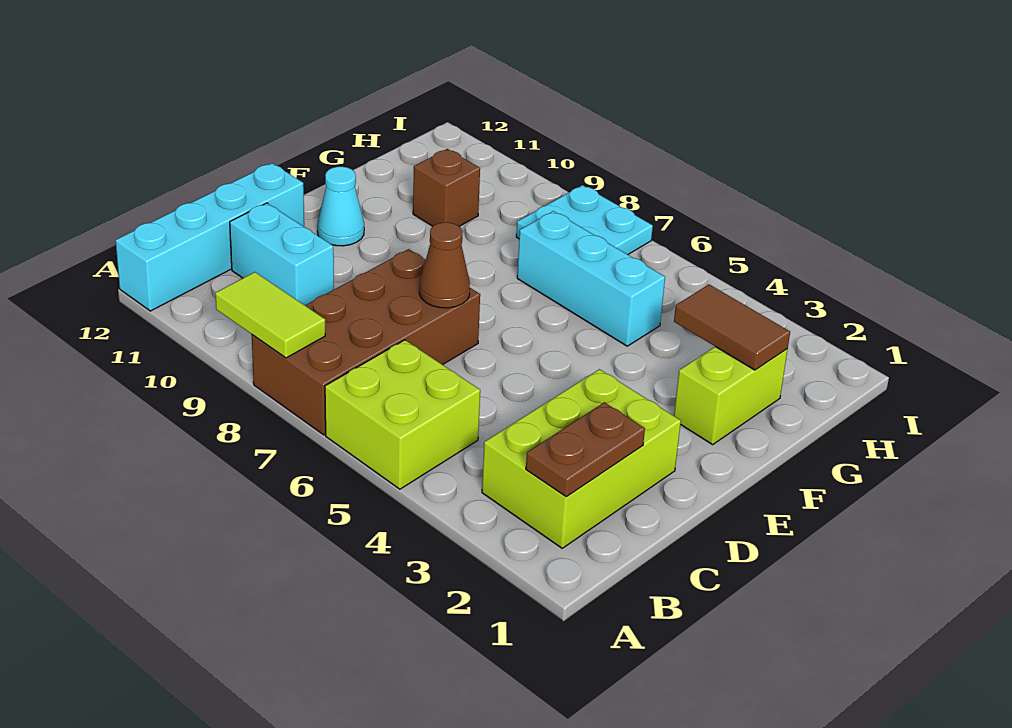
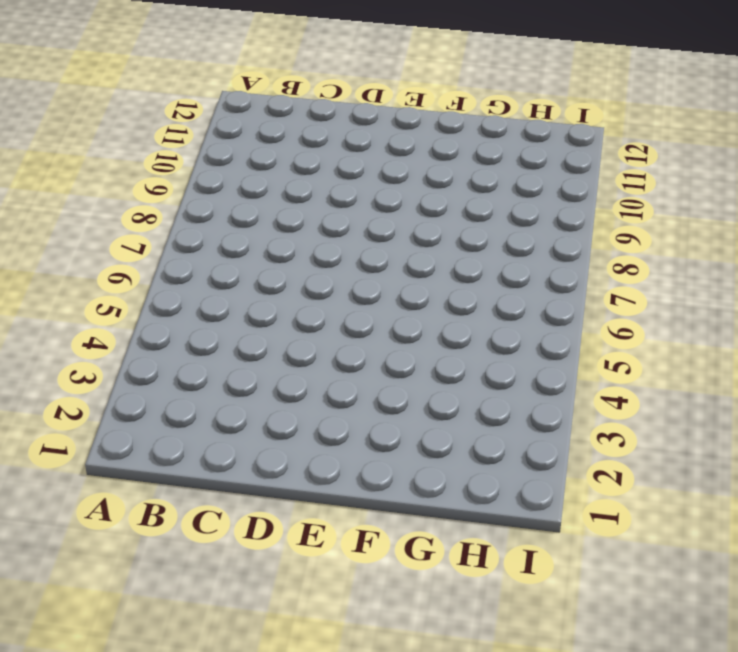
none -> lime brick A5:B6 level 1
none -> brown brick A7:D8 level 1
none -> cyan brick A12:D12 level 1

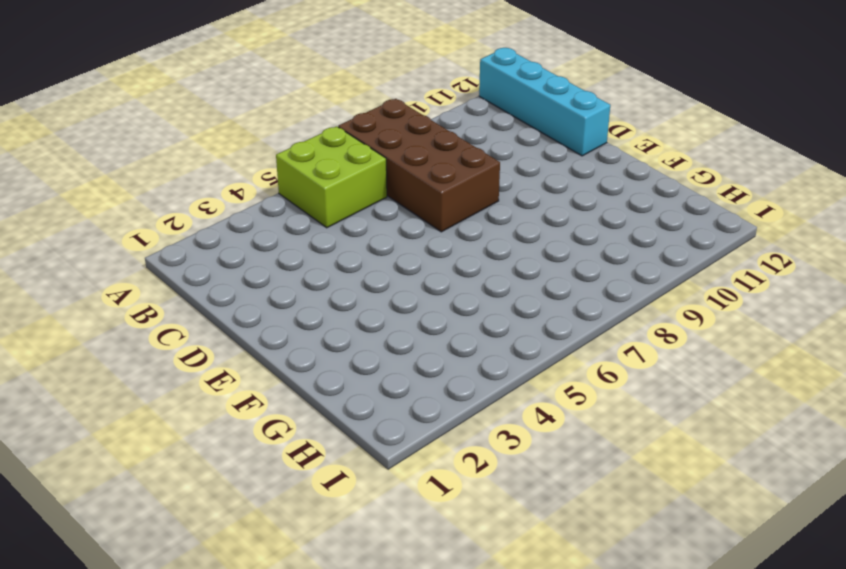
none -> lime brick B2:D3 level 1
none -> cyan brick C10:C11 level 1
none -> cyan cone E11 level 1

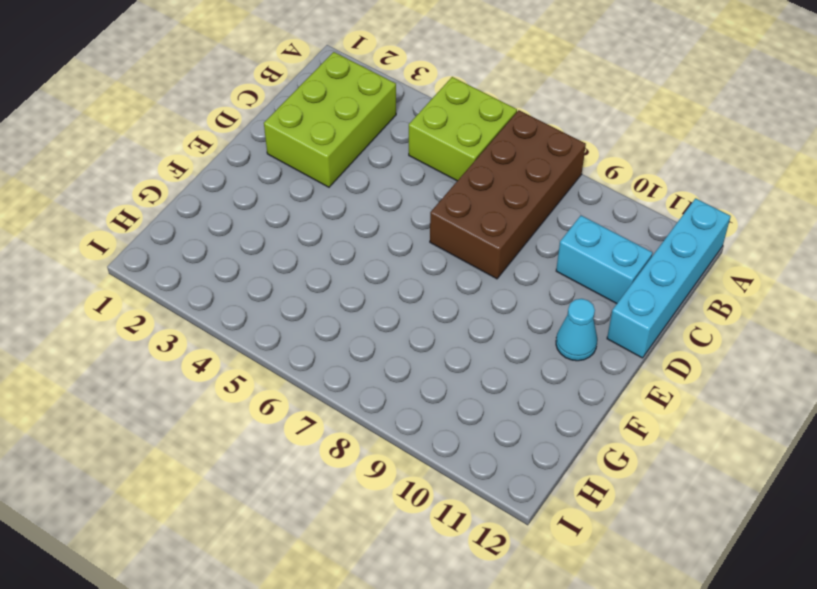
none -> lime brick F2:G2 level 1
none -> cyan brick G5:G7 level 1
none -> brown brick G10 level 1

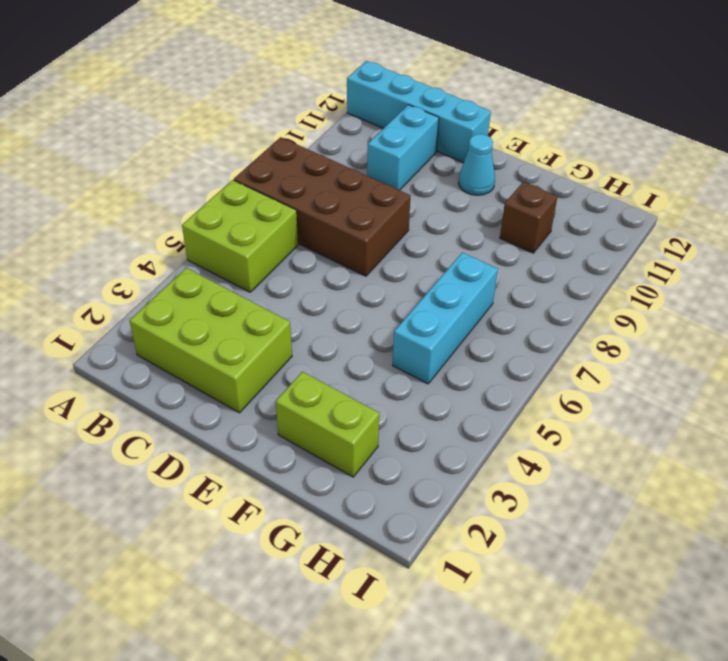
none -> cyan plate H7:I8 level 1
none -> lime tile A8:A9 level 2
none -> brown plate B2:C2 level 2

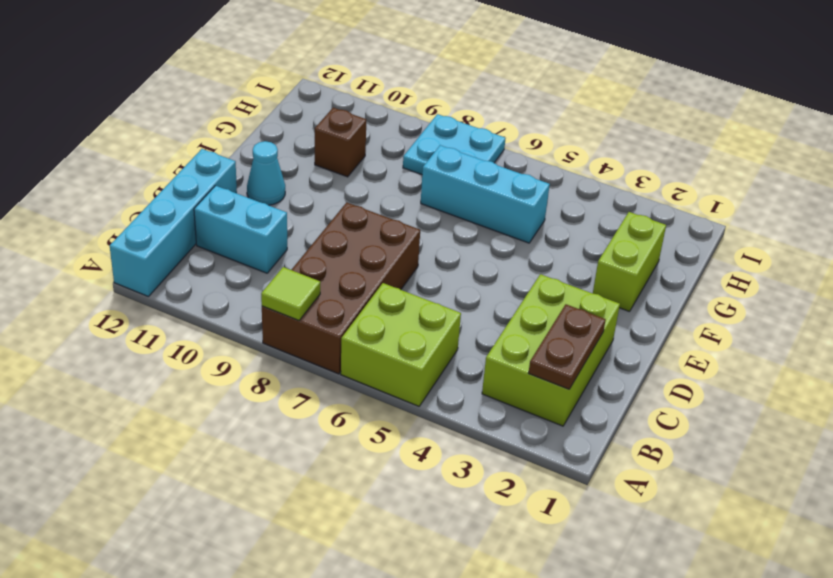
lime tile A8 level 2 -> lime tile A8:A9 level 2
none -> brown cone D7 level 2
none -> brown tile G2:G3 level 2

